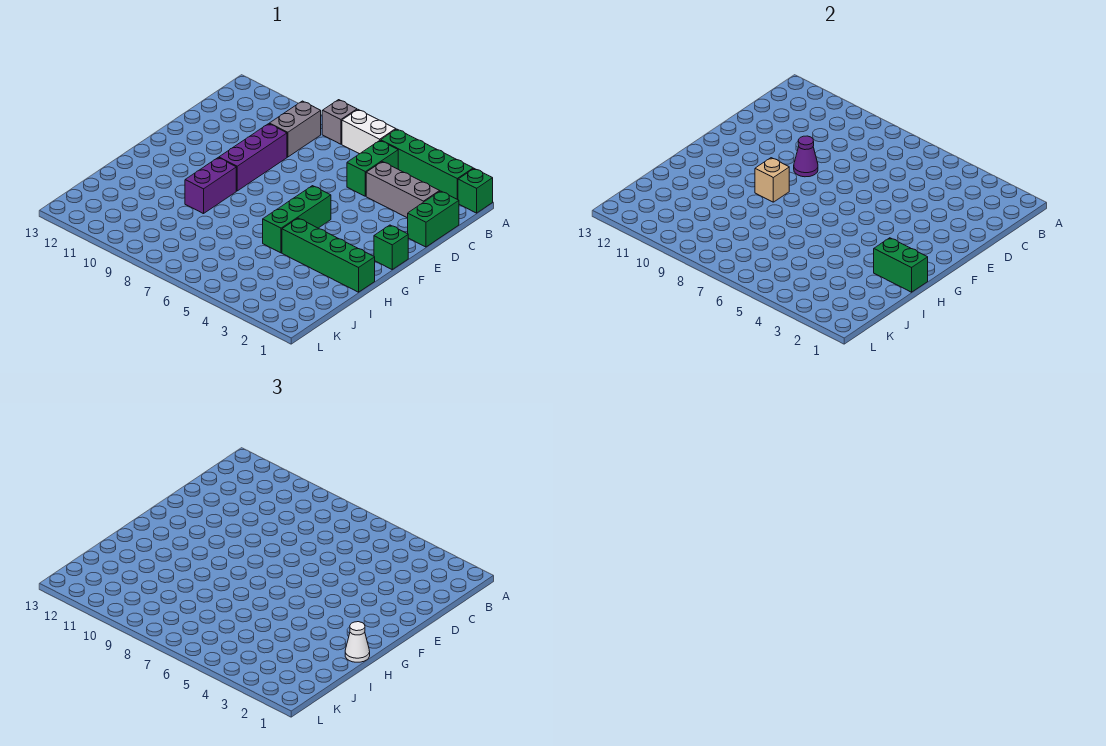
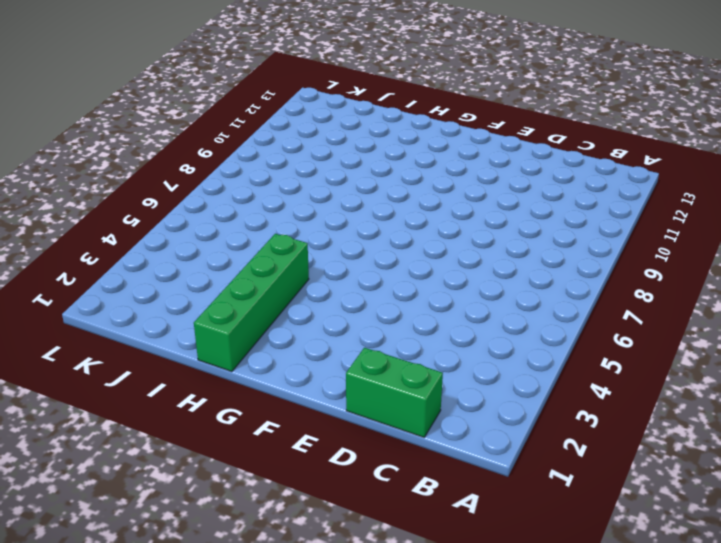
none -> green brick A1 level 1
none -> green brick A2:A5 level 1
none -> white brick A6:A7 level 1

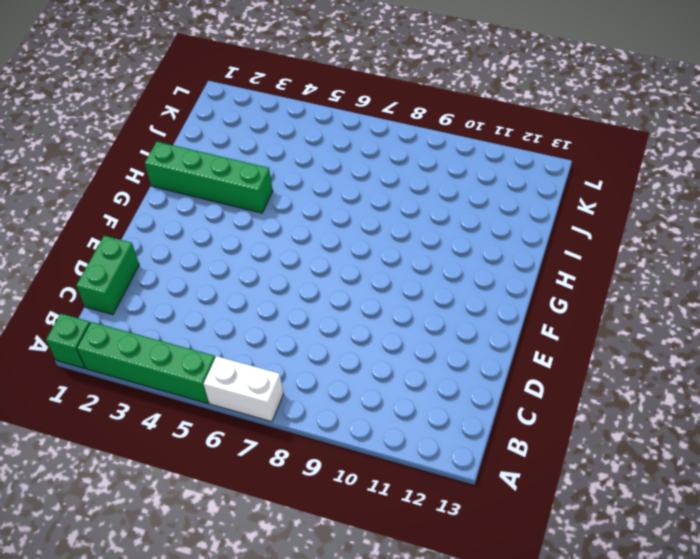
none -> grey brick A8 level 1
none -> green brick B5:C5 level 1
none -> grey brick B9:C9 level 1

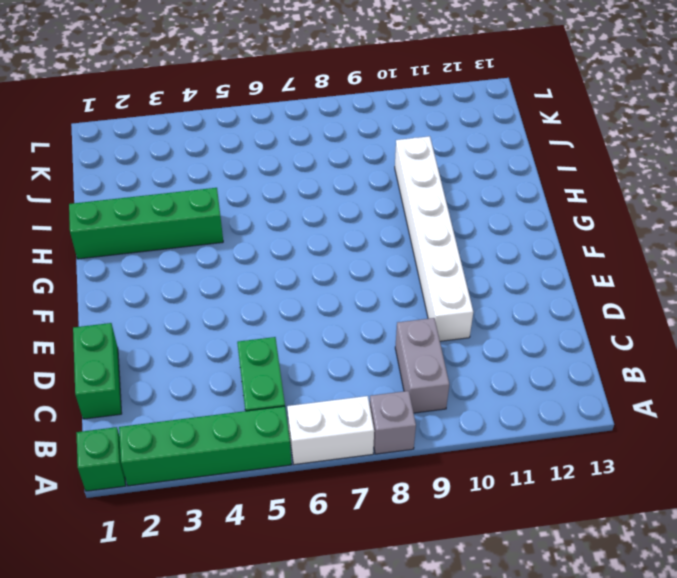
white brick D10:I10 level 1 -> none
none -> grey brick C2:C4 level 1
none -> purple brick D9:F9 level 1
none -> green brick F1 level 1

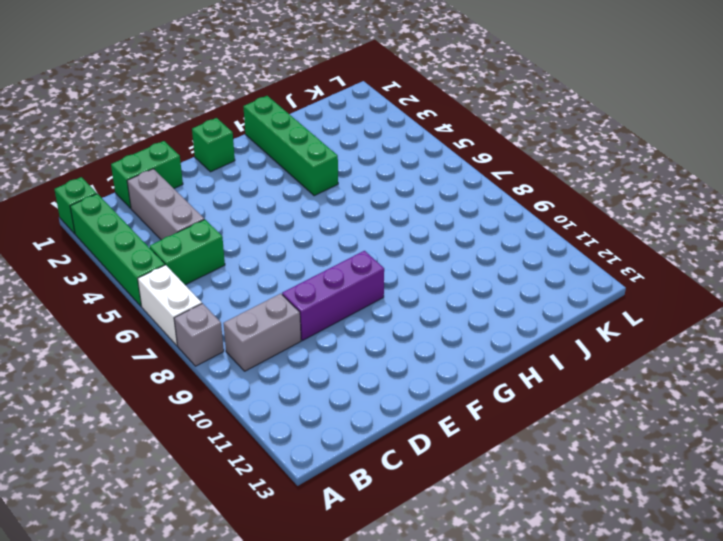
none -> green brick F5:H5 level 1
none -> purple brick G9:H9 level 1
none -> purple cone E9 level 2

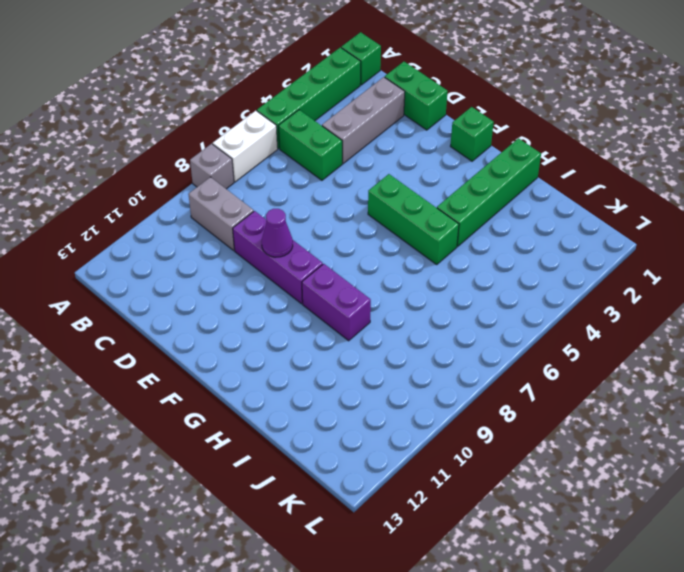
none -> tan brick G9 level 2
none -> green brick H1:H2 level 2
none -> white cone H1 level 3

